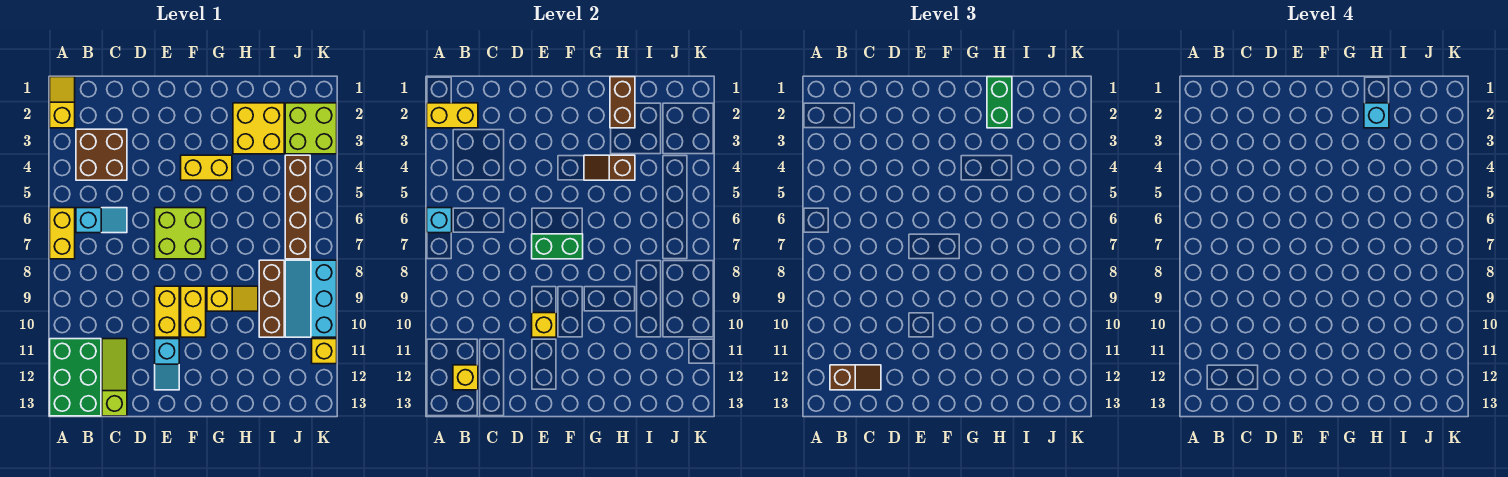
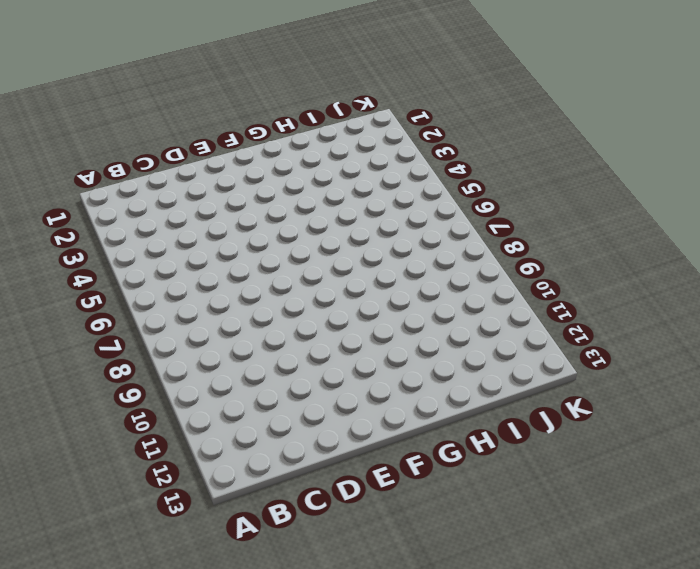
none -> yellow slope A1:A2 level 1 top 2
none -> yellow brick A6:A7 level 1
none -> green brick A11:B13 level 1

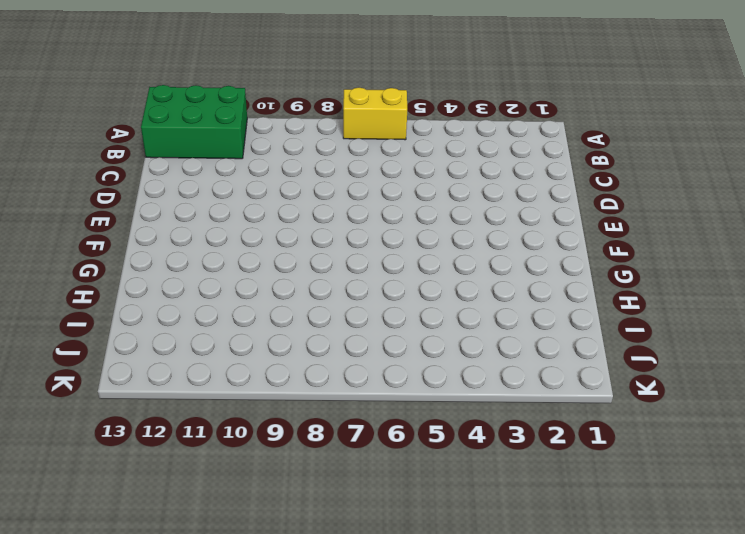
none -> yellow slope A1:A2 level 1 top 2
none -> brown brick B3:C4 level 1
none -> cyan slope B6:C6 level 1 top B

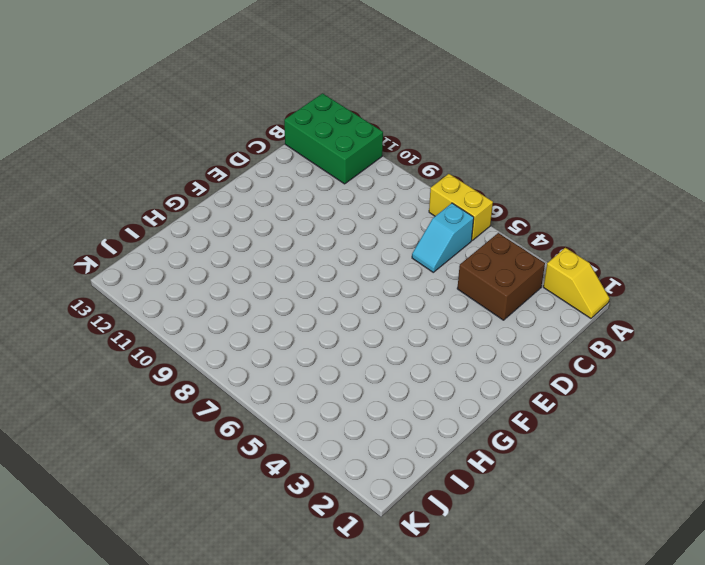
none -> lime slope C11:C13 level 1 top 13
none -> lime brick E6:F7 level 1
none -> yellow brick E9:E10 level 1

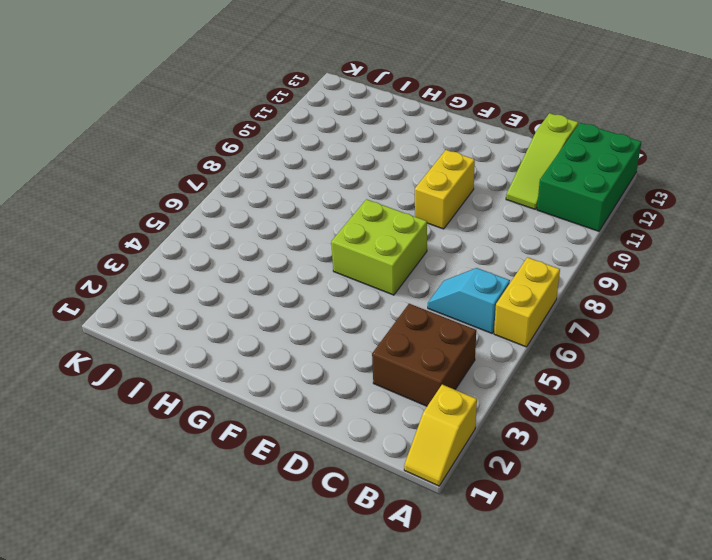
none -> cyan slope E11:E12 level 1 top 11
none -> yellow brick F4:G4 level 1
none -> yellow brick F9:F10 level 1

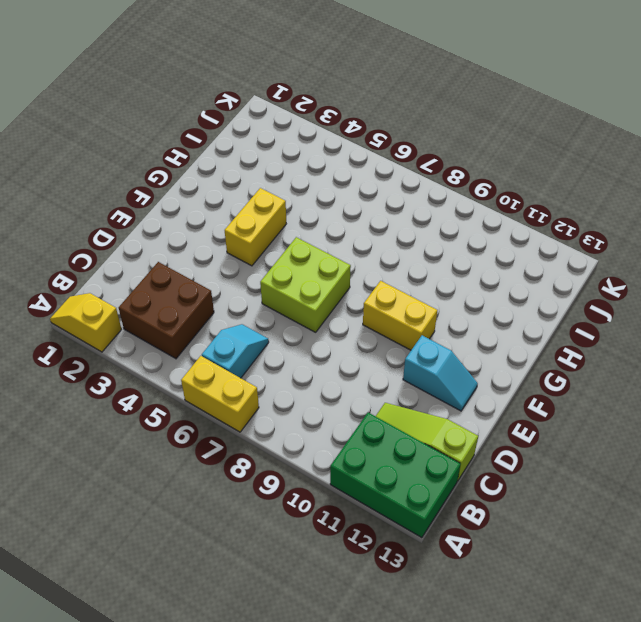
none -> yellow brick E9:E10 level 1
none -> yellow slope G9:H9 level 1 top G
none -> yellow brick H2:I3 level 1

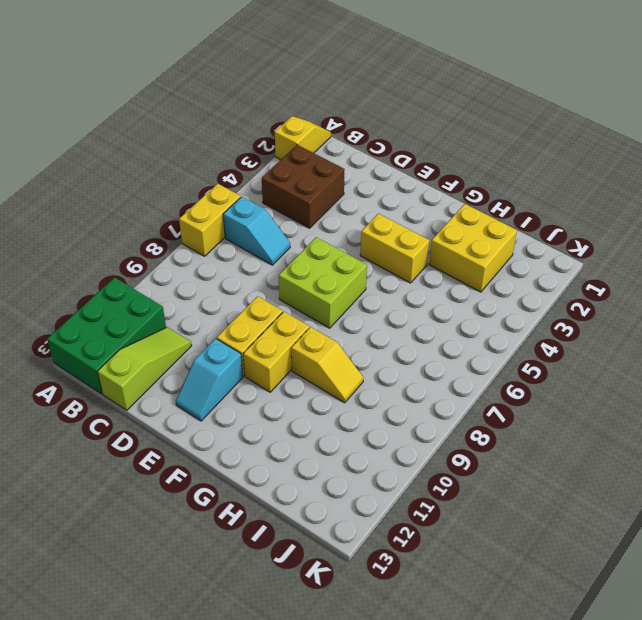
none -> brown brick I8:I10 level 1
none -> lime brick J2:K3 level 1
none -> brown brick J4:J7 level 1

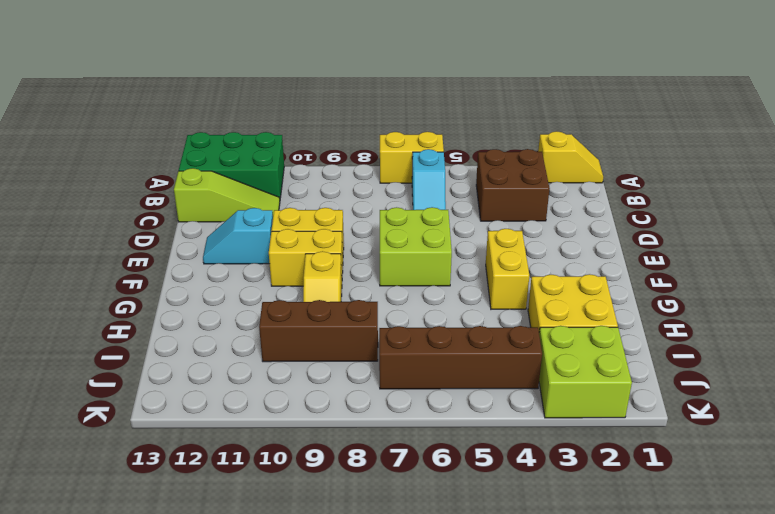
none -> cyan slope J8:K10 level 1 top K
none -> yellow brick K11 level 1
none -> yellow brick A2:B2 level 2

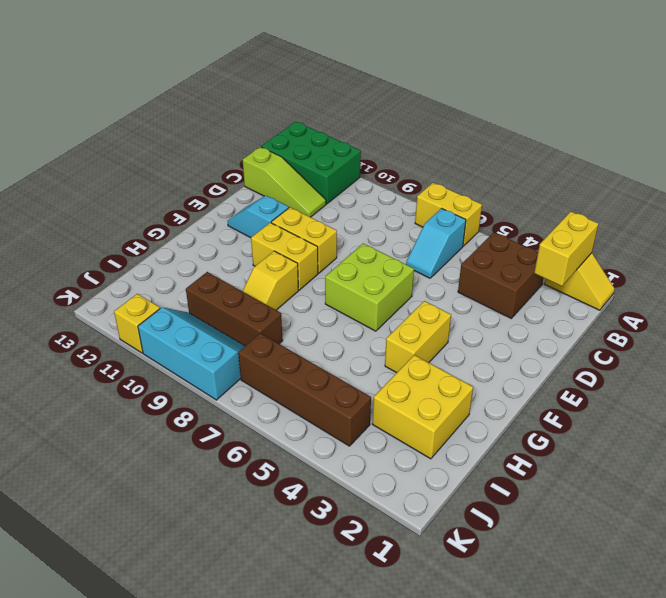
none -> lime brick J2:K3 level 1
none -> cyan brick A6 level 2
none -> yellow brick B12 level 2

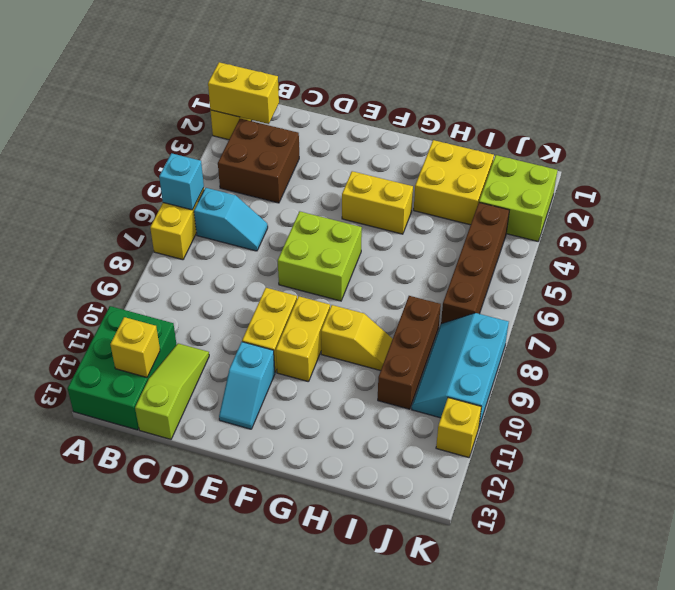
none -> green brick E7:F7 level 2
none -> yellow brick E10 level 2
none -> brown slope G4:H4 level 2 top H

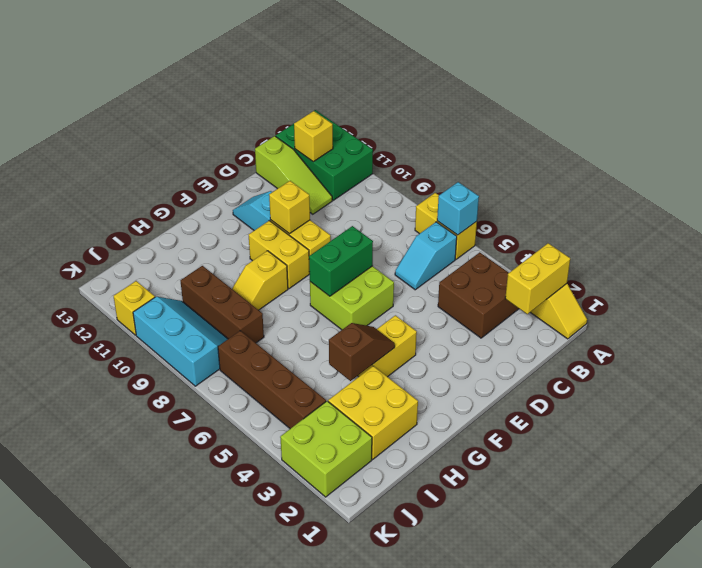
none -> brown brick H1:H2 level 2
none -> brown slope B12:C12 level 3 top B
none -> green brick H1:H2 level 3

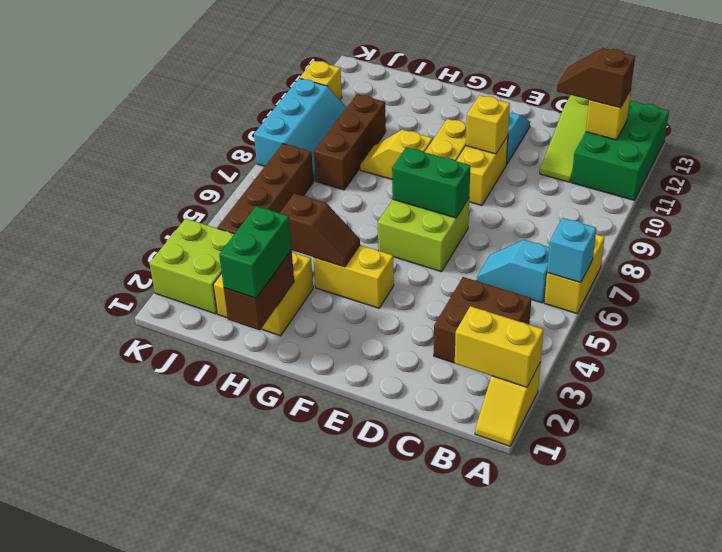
none -> cyan brick H2 level 4

